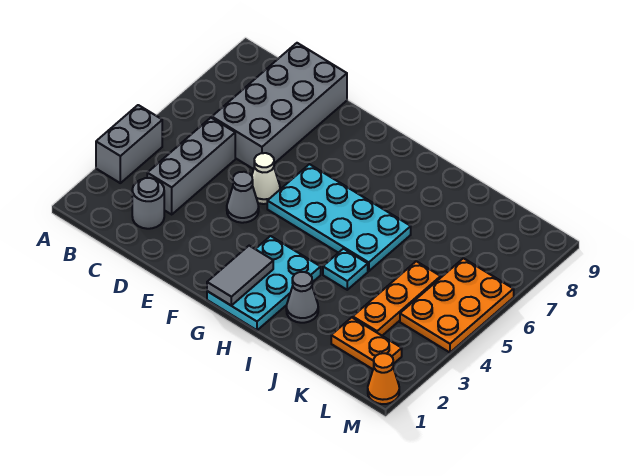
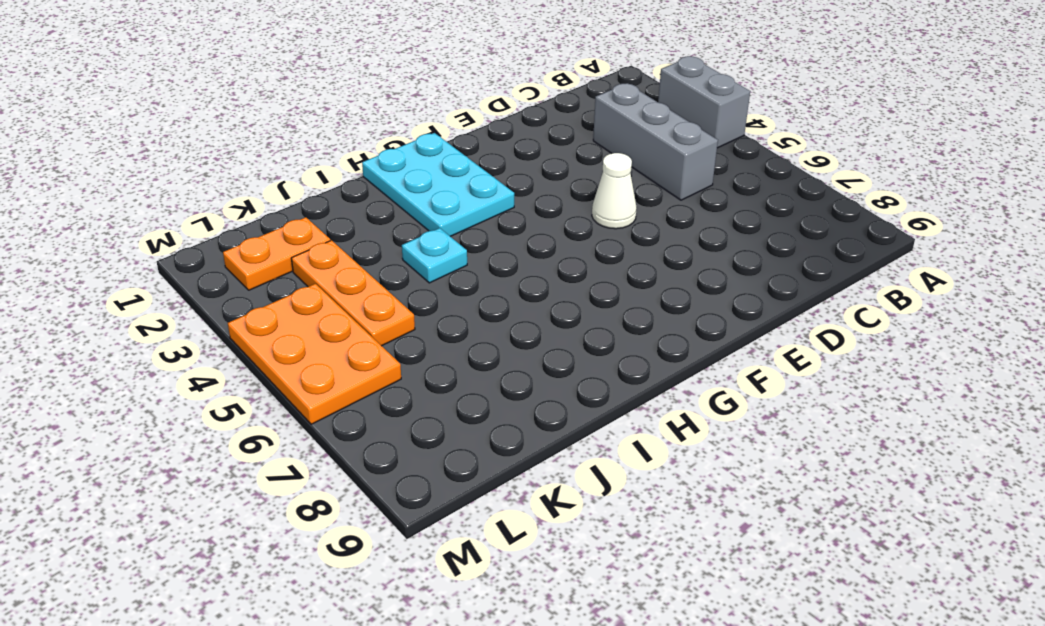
none -> grey round brick C2 level 1
none -> grey brick C6:D9 level 1
none -> grey cone E4 level 1

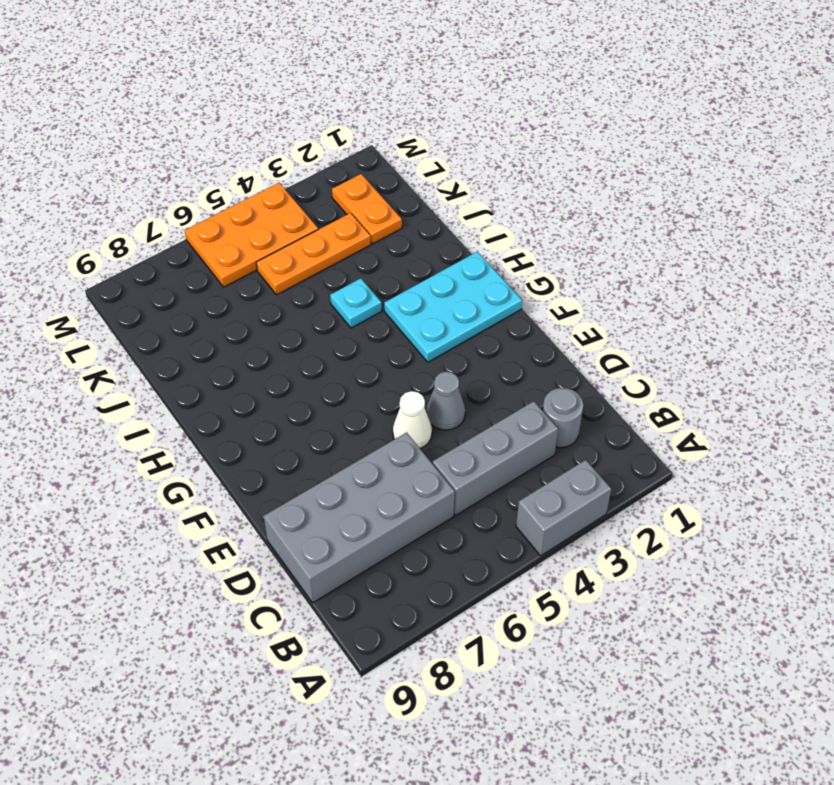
none -> cyan plate F5:I6 level 1
none -> grey cone I2 level 1
none -> orange cone M1 level 1

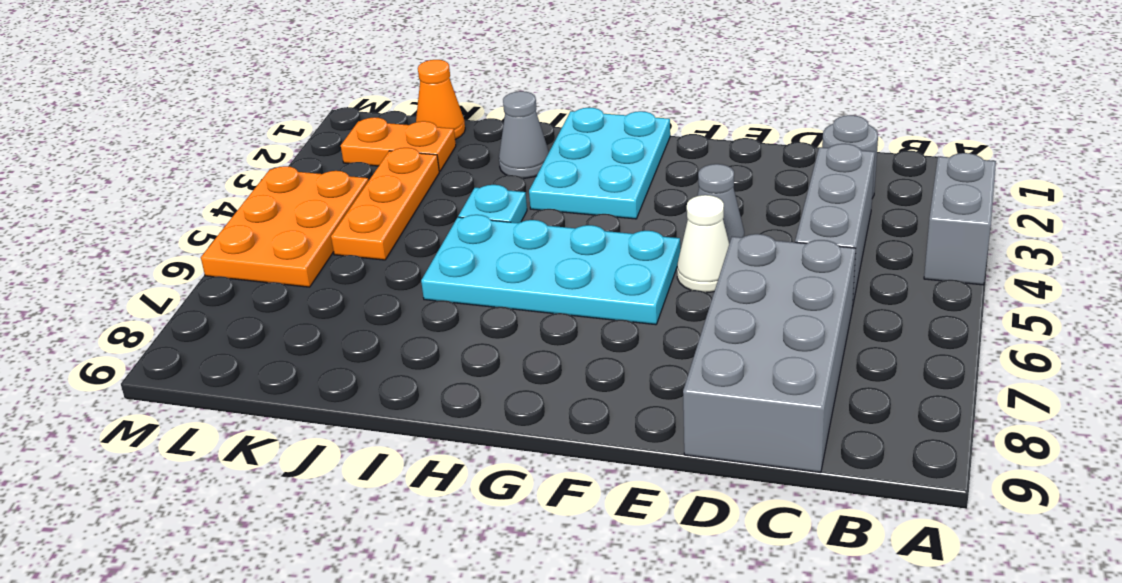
orange cone K1 level 1 -> orange cone M1 level 1
none -> grey tile G1:G2 level 2

